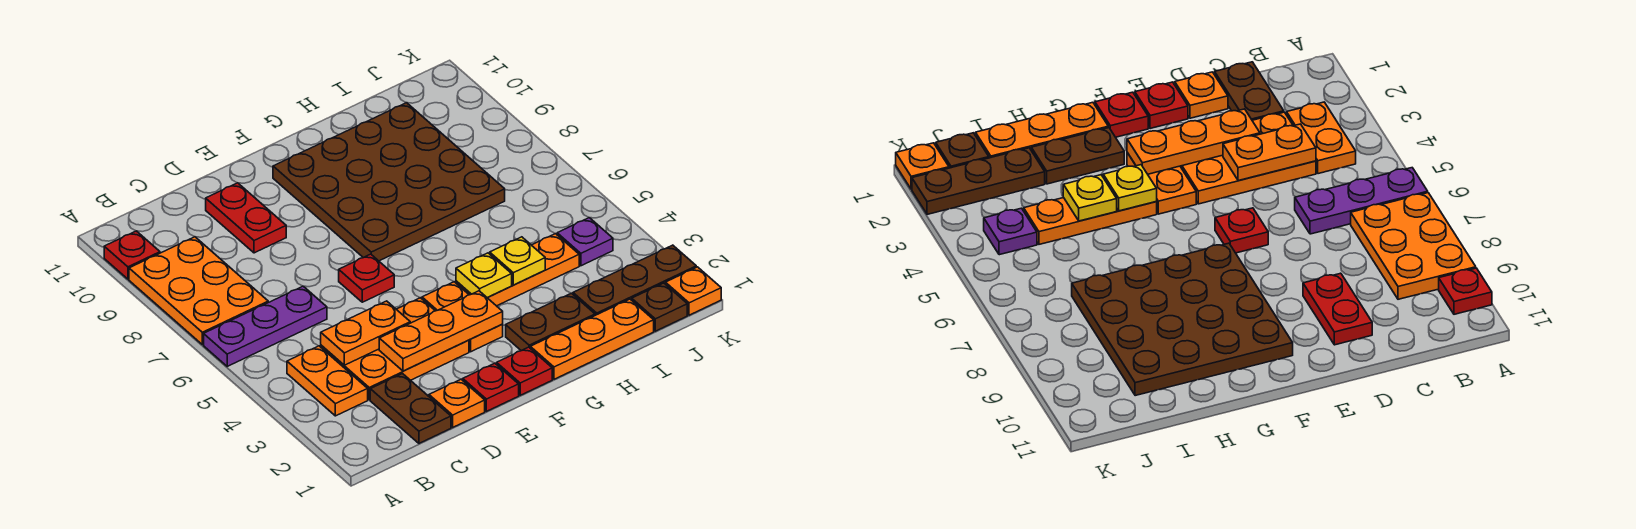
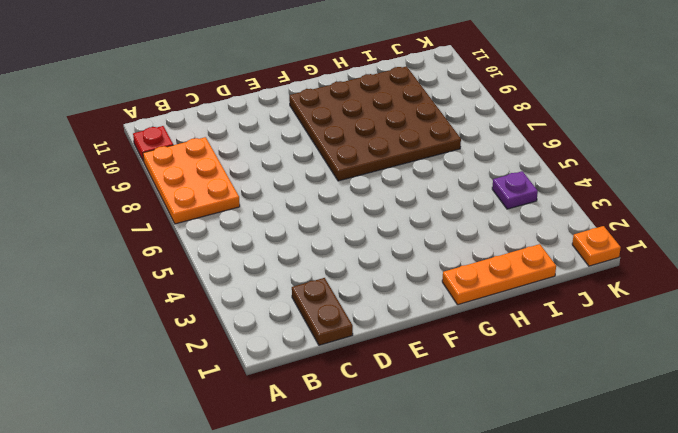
none -> purple plate A6:C6 level 1
none -> orange plate B3:B4 level 1
none -> orange plate C3:E4 level 1

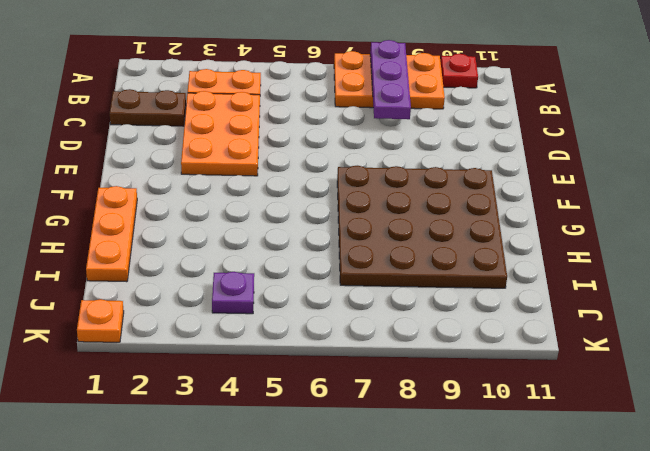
purple plate A8:C8 level 2 -> purple plate A6:C6 level 1
none -> orange plate D1 level 1
none -> red plate D9:D10 level 1
none -> red plate E1 level 1

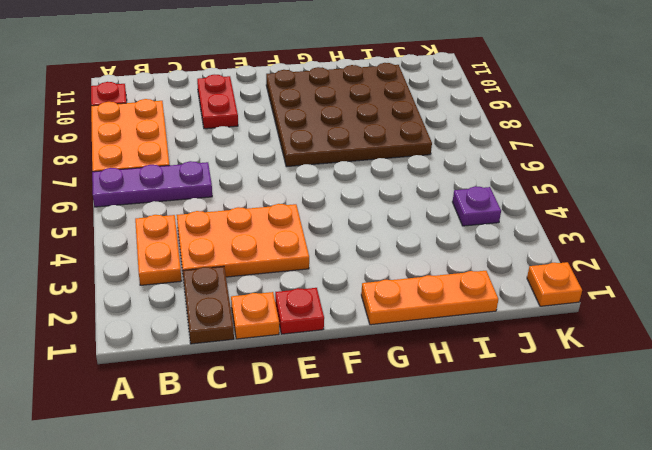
none -> red plate E6 level 1
none -> red plate F1 level 1
none -> orange plate F3:F4 level 1

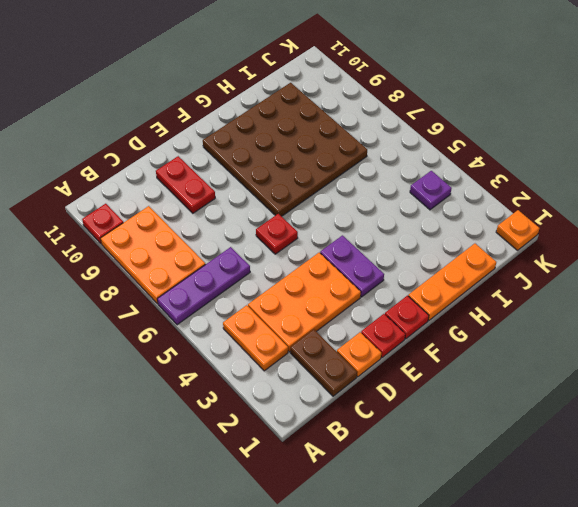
purple plate F3:F4 level 1 -> orange plate F3:F4 level 1
none -> brown plate G2:H2 level 1
none -> orange plate G4:I4 level 1
none -> brown plate I2:K2 level 1

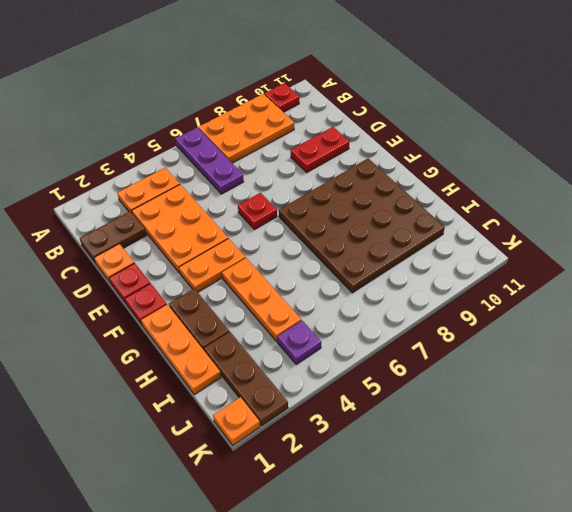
none -> brown plate J1 level 1
none -> orange plate C4:D4 level 2
none -> orange plate D3:F3 level 2

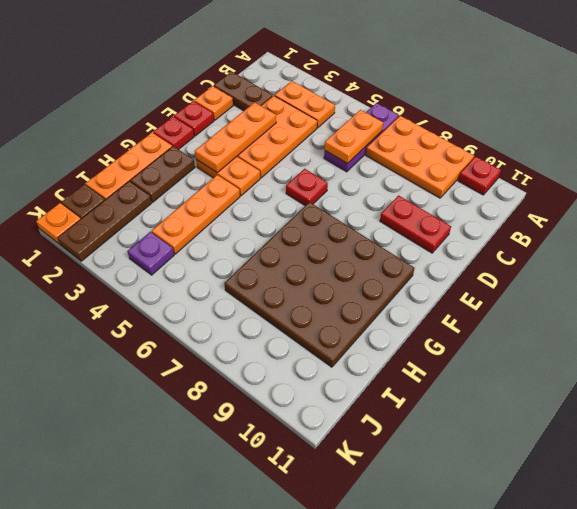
orange plate B6:C6 level 2 -> orange plate C4:D4 level 2
none -> yellow plate G4 level 2
none -> yellow plate H4 level 2

